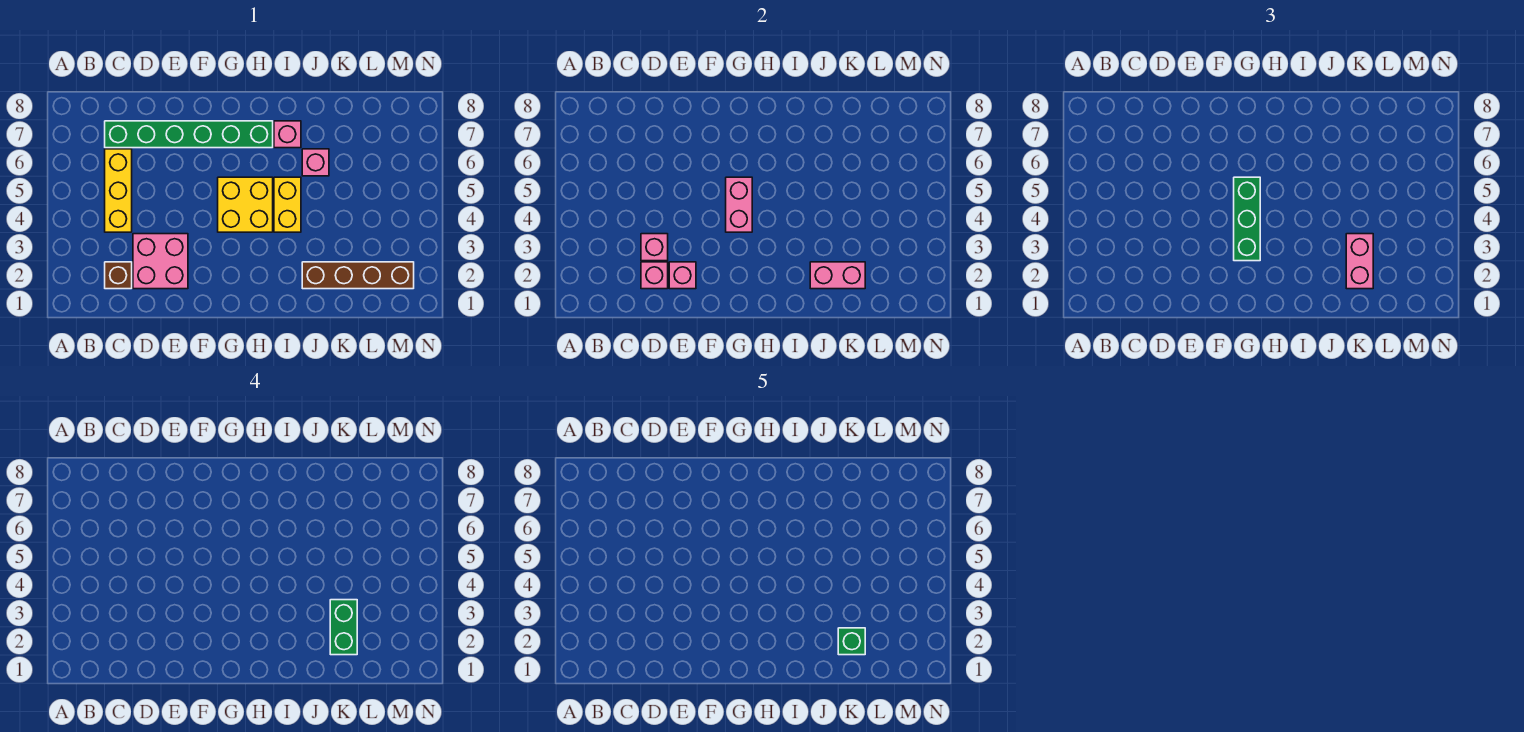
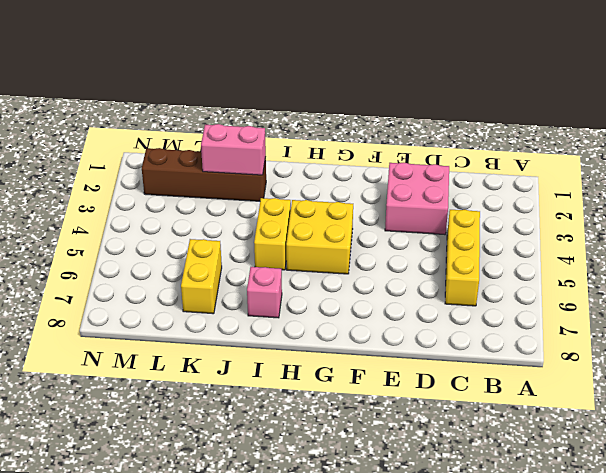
yellow brick K6:K7 level 1 -> none
none -> brown brick C2 level 1
none -> green brick C7:H7 level 1
none -> pink brick J6 level 1

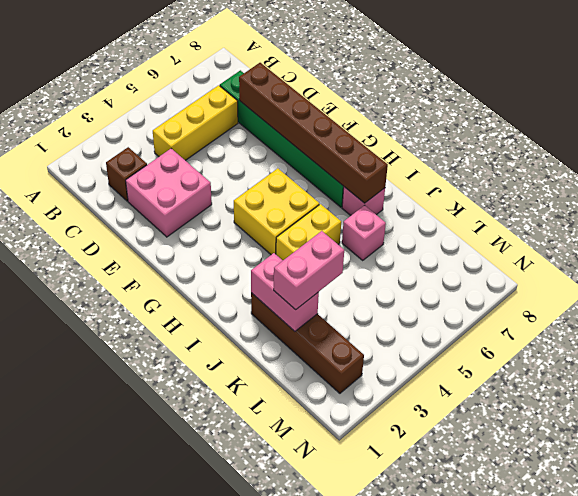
brown brick D7:I7 level 2 -> none
none -> pink brick D2 level 2
none -> pink brick D3 level 2
none -> pink brick E2 level 2

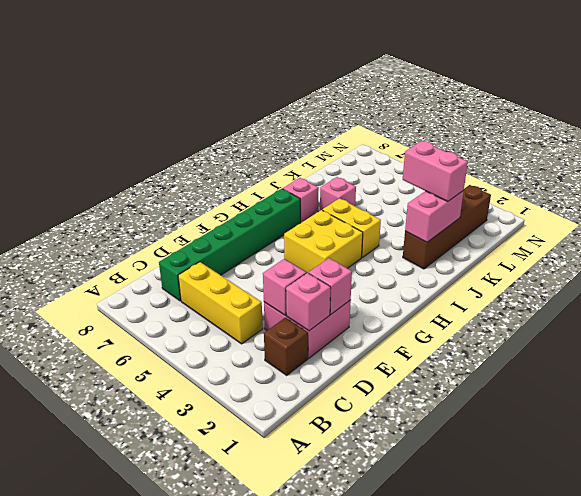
none -> pink brick G4:G5 level 2
none -> green brick G3:G5 level 3
none -> green brick K2:K3 level 4

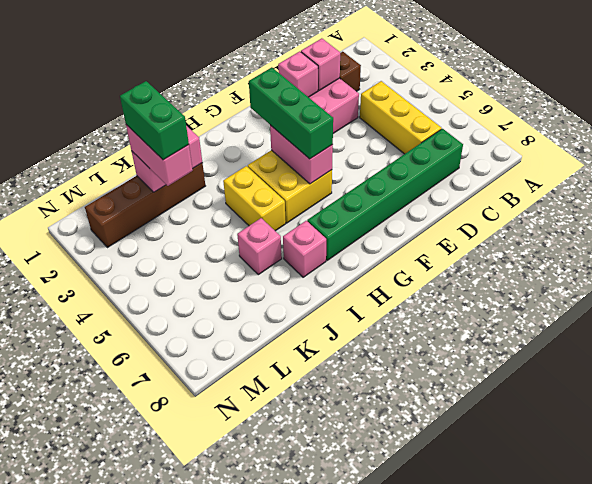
none -> pink brick D3 level 2
none -> green brick K2 level 5

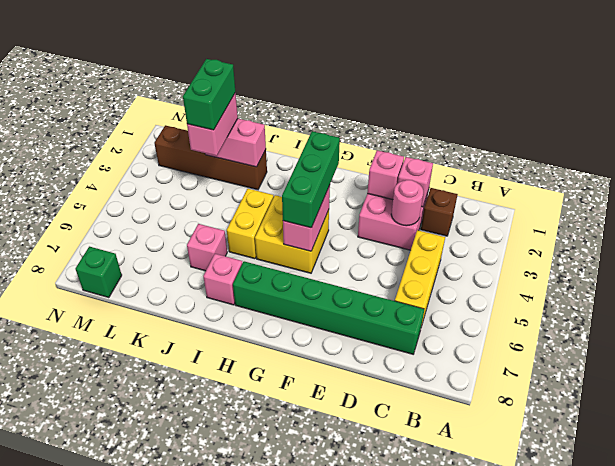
pink round brick D3 level 2 -> pink brick D3 level 2
green brick M8 level 1 -> green brick K2 level 5

